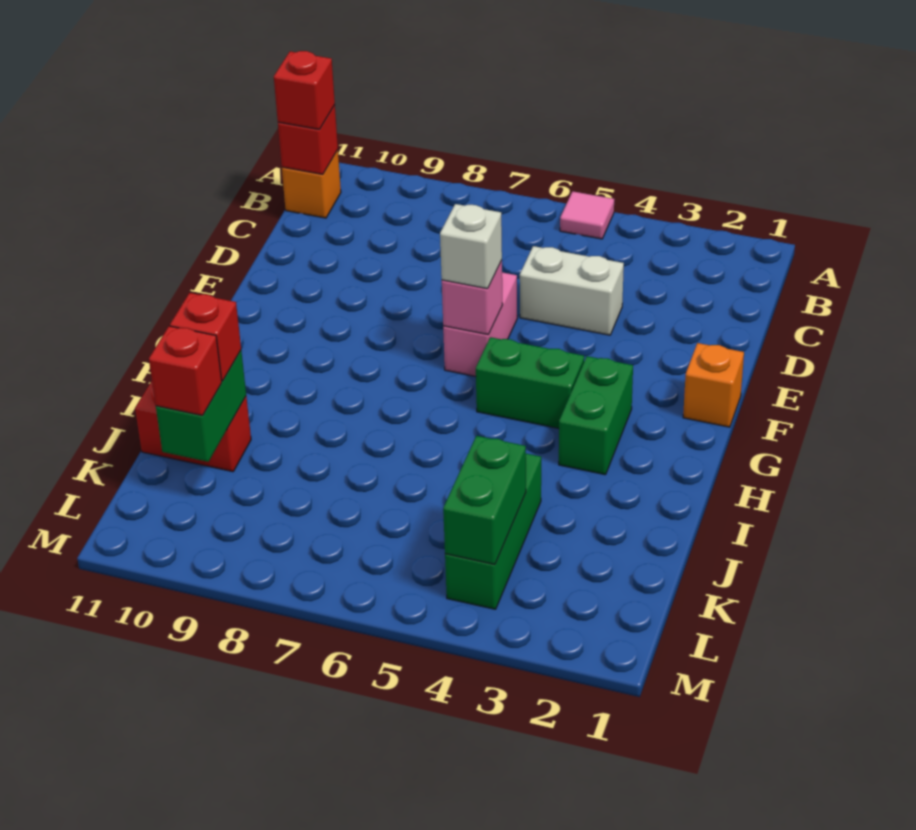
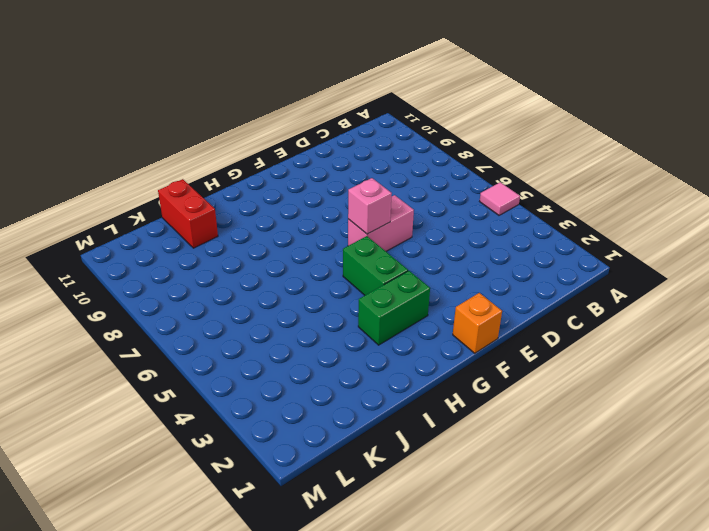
none -> orange brick B11 level 1
none -> white brick D4:D5 level 1
none -> green brick J4:L4 level 1

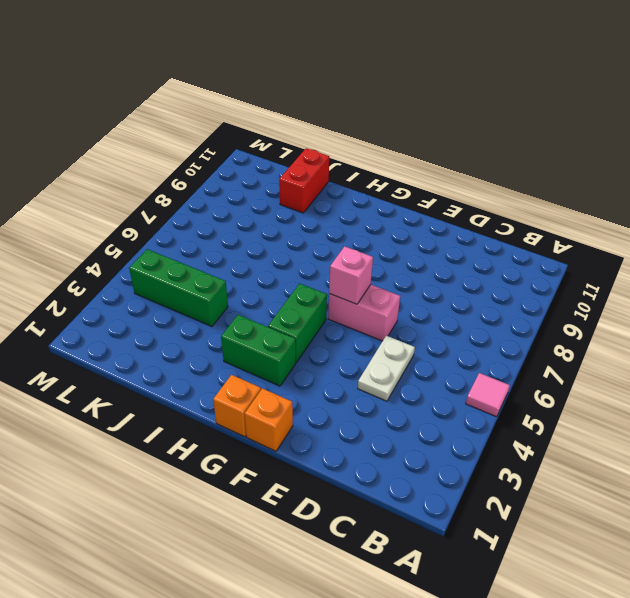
white plate D4:D5 level 1 -> white brick D4:D5 level 1
orange brick G1 level 1 -> orange brick B11 level 1
none -> red brick B11 level 2
none -> green brick J10:K10 level 2
none -> green brick K4:L4 level 2

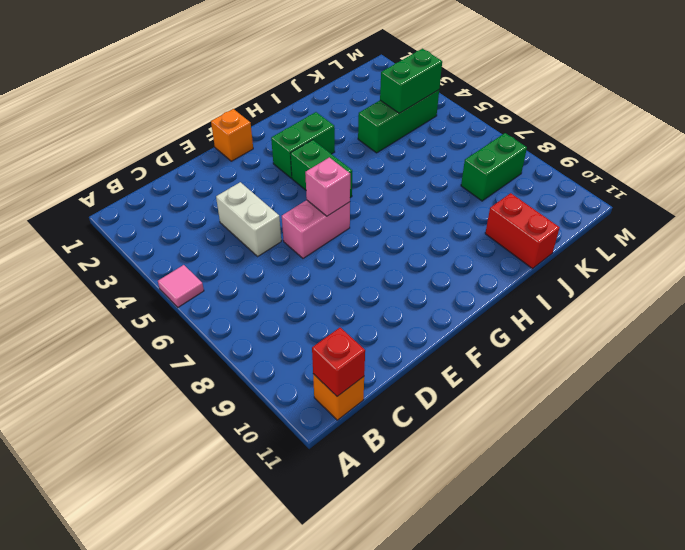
green brick K8:L8 level 1 -> green brick J10:K10 level 2
none -> red brick B11 level 3
none -> white brick F6 level 3
none -> red brick J10 level 3

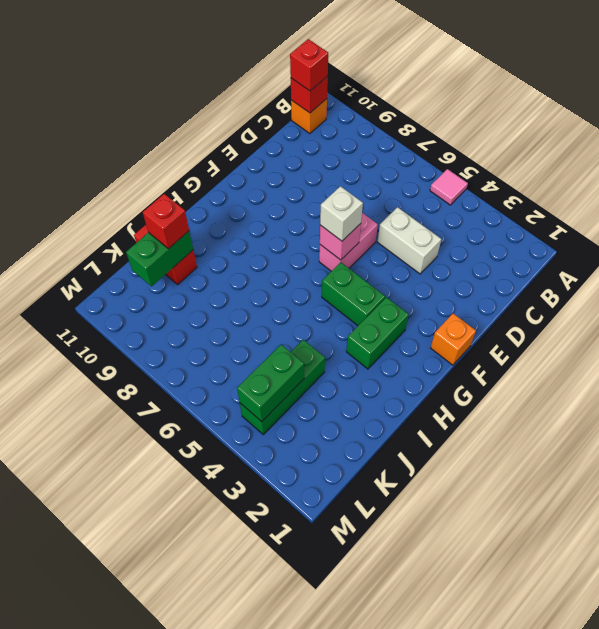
none -> red brick K10 level 3

